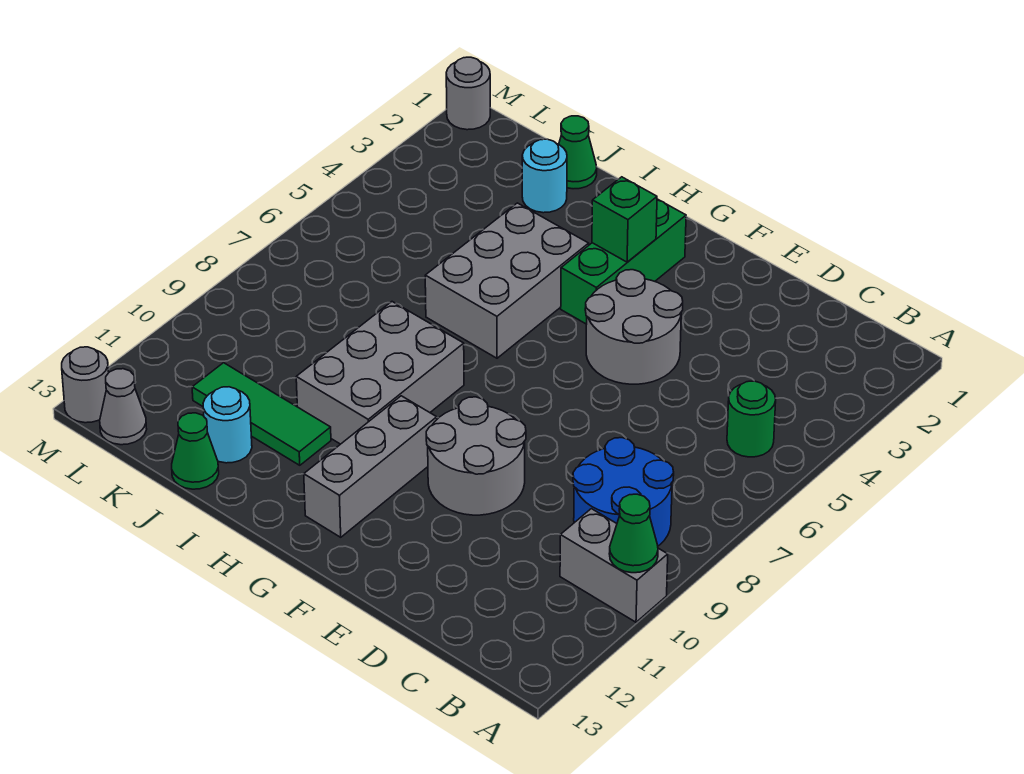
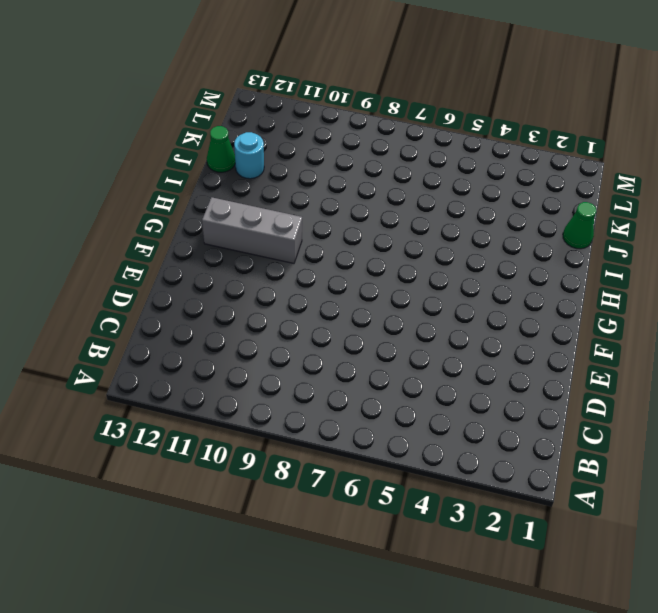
none -> grey brick A10:B10 level 1
none -> green round brick B5 level 1
none -> blue round brick B8:C9 level 1

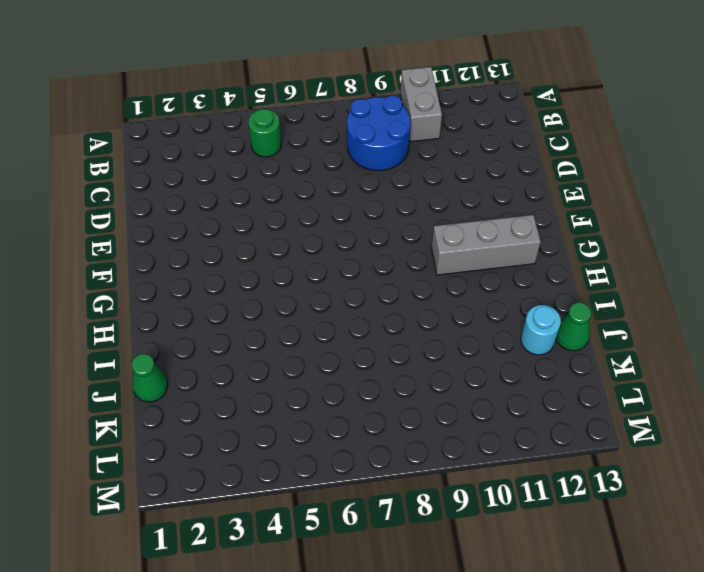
none -> grey round brick E4:F5 level 1
none -> grey round brick E9:F10 level 1
none -> green brick G2:G4 level 1

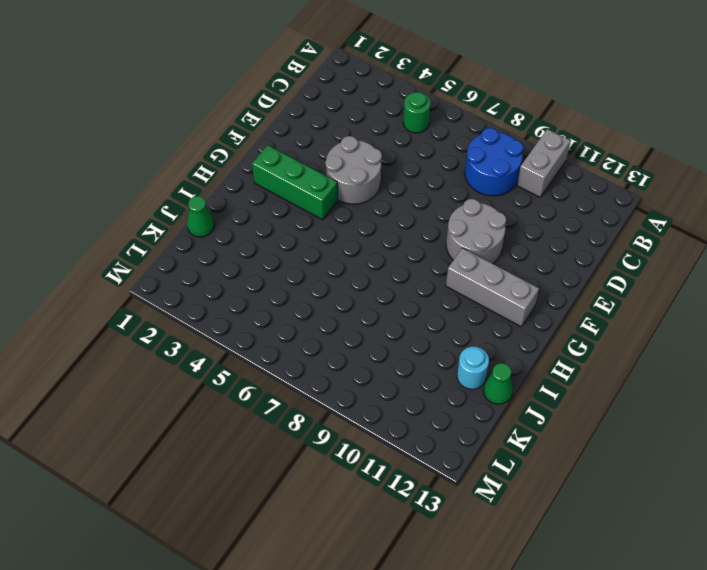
none -> grey brick H4:I6 level 1
none -> grey brick H8:I10 level 1
none -> green tile I11:K11 level 1

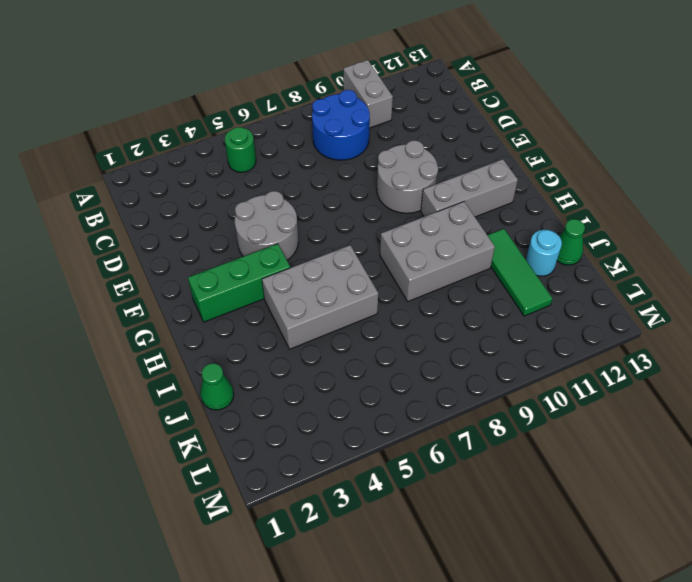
none -> cyan round brick J2 level 1
none -> grey cone L13 level 1
none -> grey round brick M1 level 1

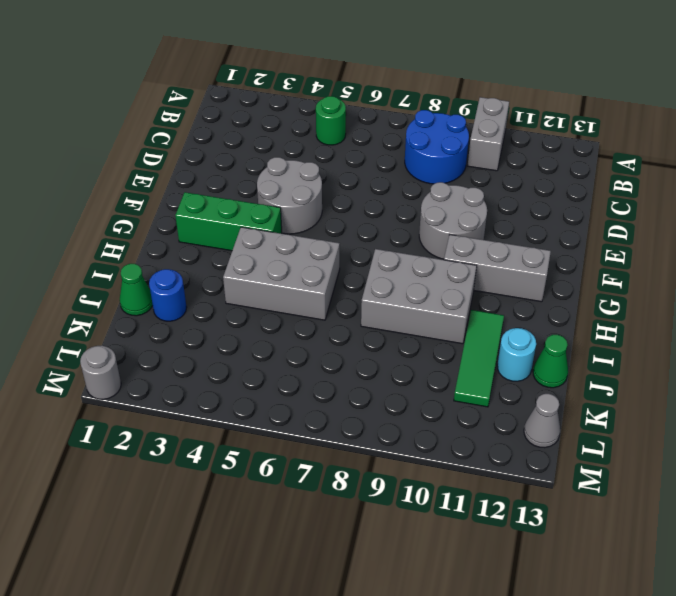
blue round brick J2 level 1 -> cyan round brick J2 level 1
none -> grey round brick M13 level 1
none -> green cone A10 level 2
none -> green brick G3 level 2

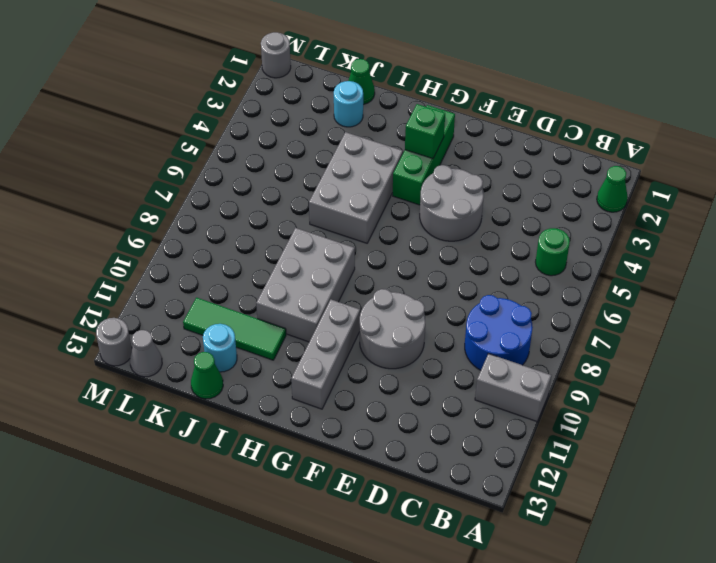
green cone A2 level 1 -> green cone A10 level 2

